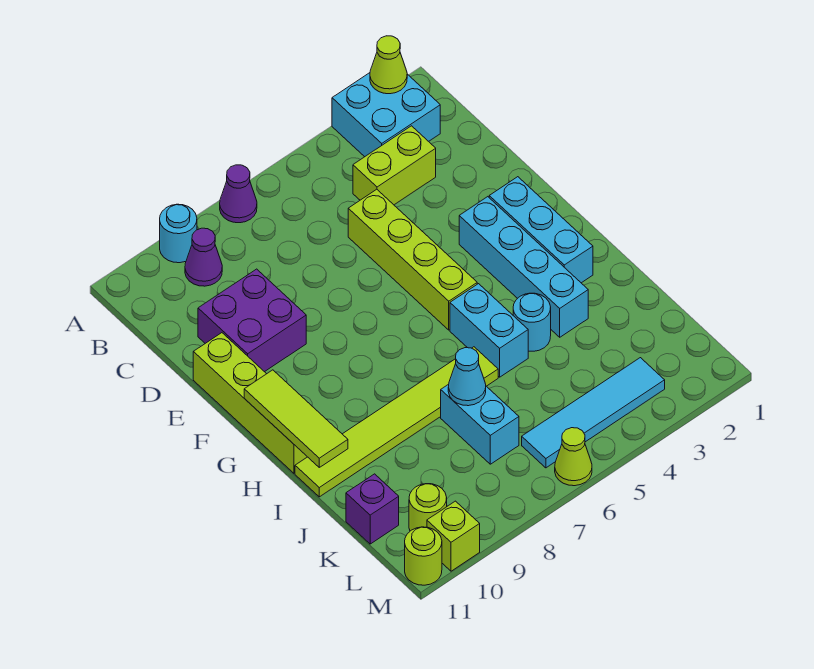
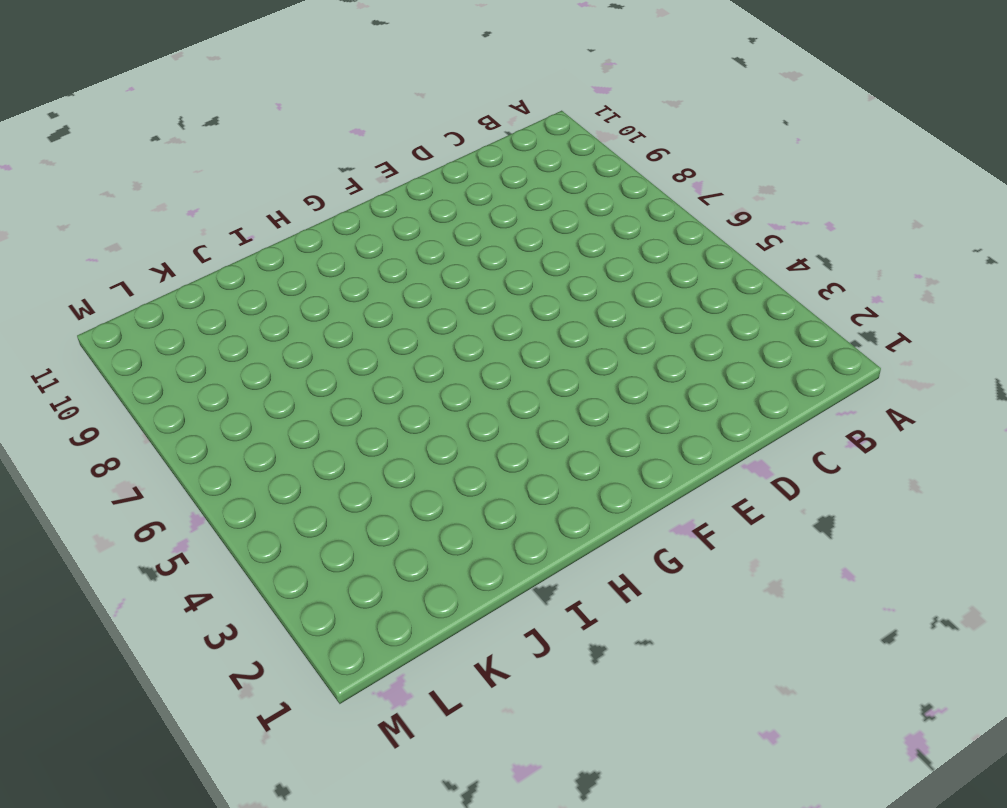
none -> cyan brick A2:B3 level 1
none -> purple cone A7 level 1
none -> cyan round brick A9 level 1

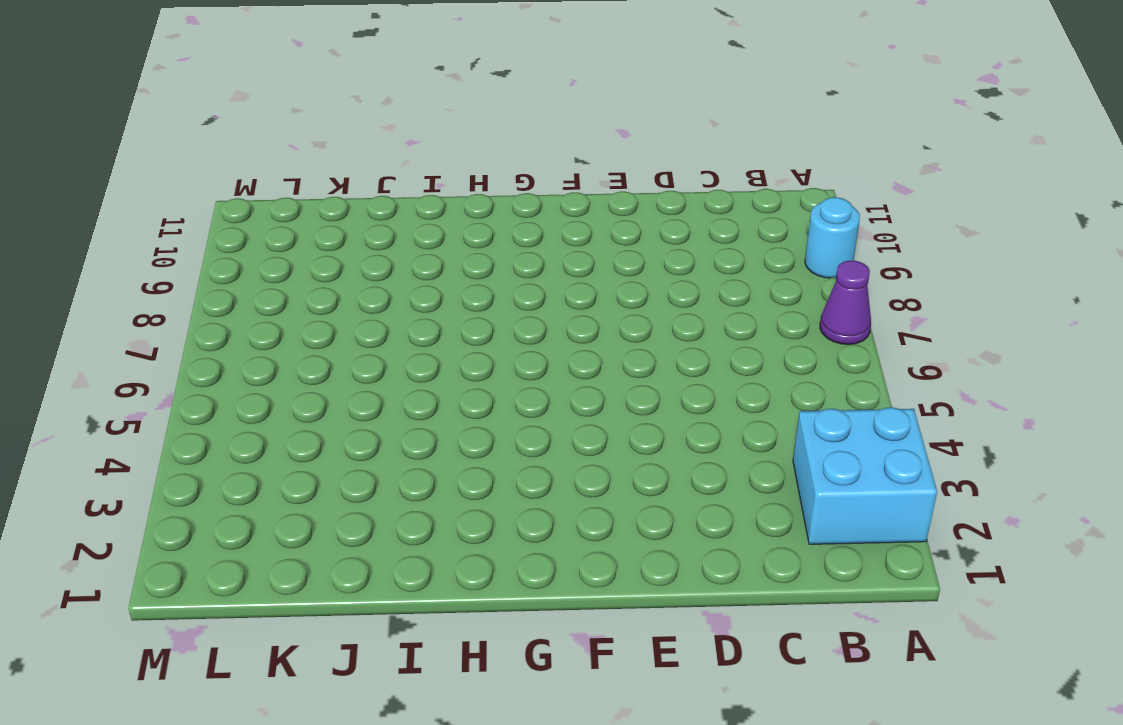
none -> purple cone B9 level 1
none -> lime brick C3:C4 level 1
none -> lime brick D5:G5 level 1

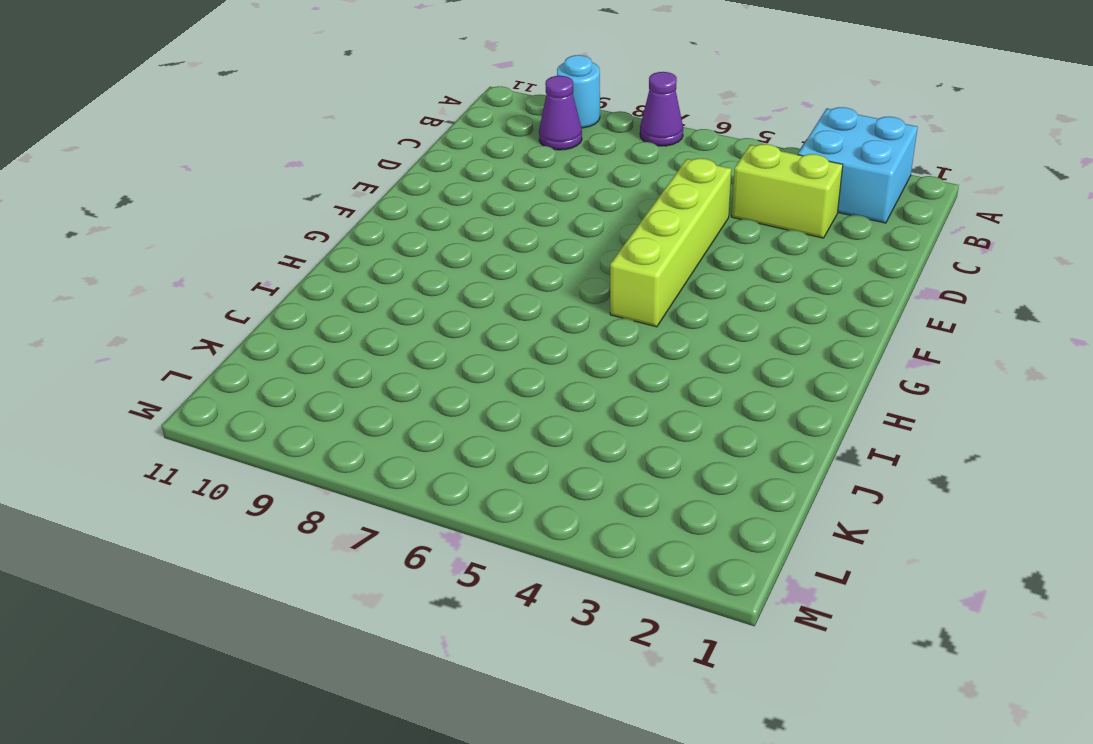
none -> purple brick D9:E10 level 1
none -> lime brick E11:H11 level 1
none -> cyan brick F2:H2 level 1

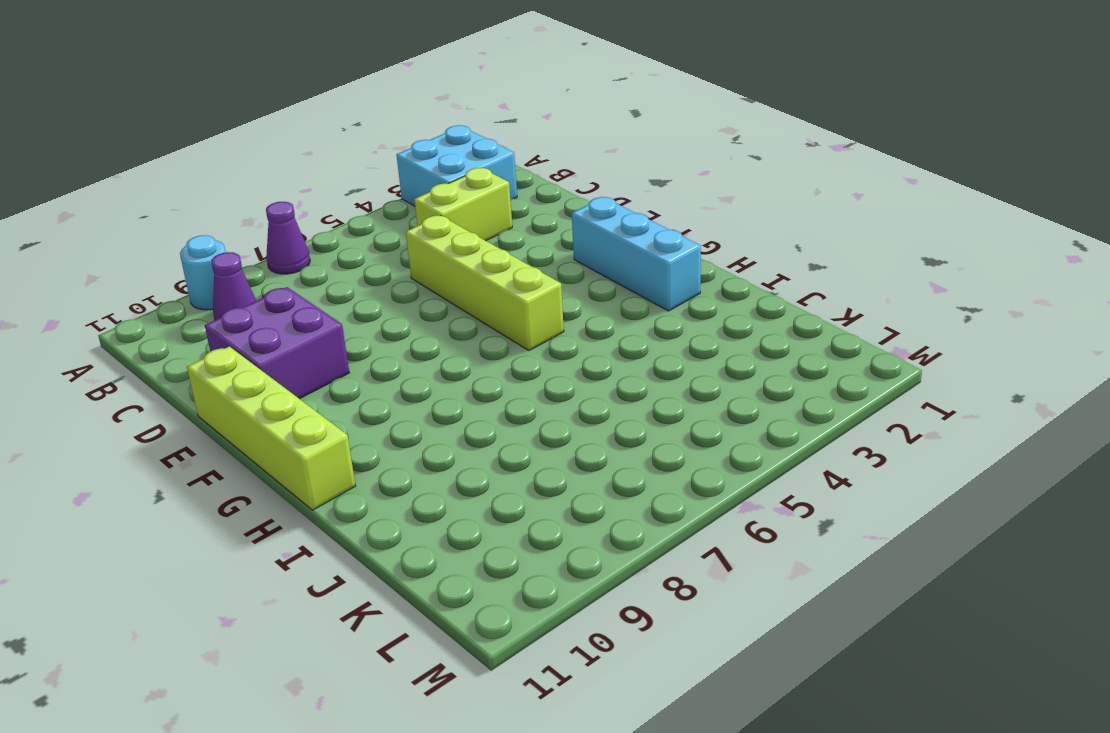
none -> cyan brick F3:I3 level 1
none -> cyan brick H5:I5 level 1
none -> cyan round brick I4 level 1

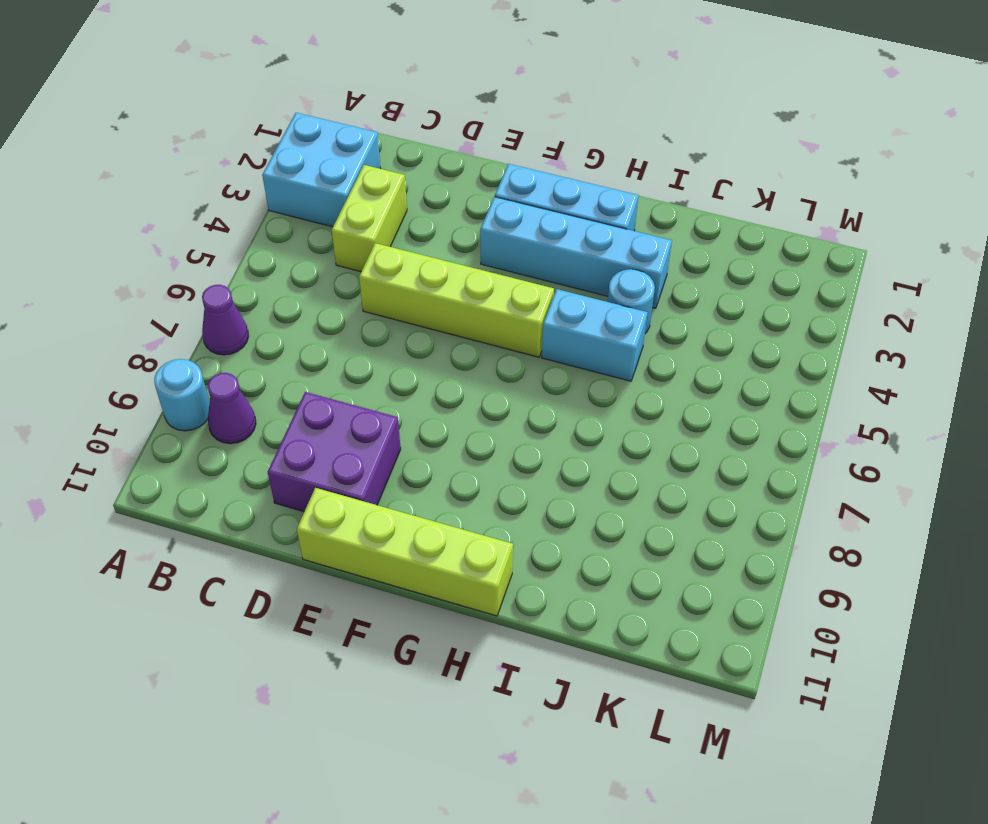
none -> lime tile I6:I11 level 1
none -> cyan brick J7:K7 level 1
none -> purple brick K11 level 1

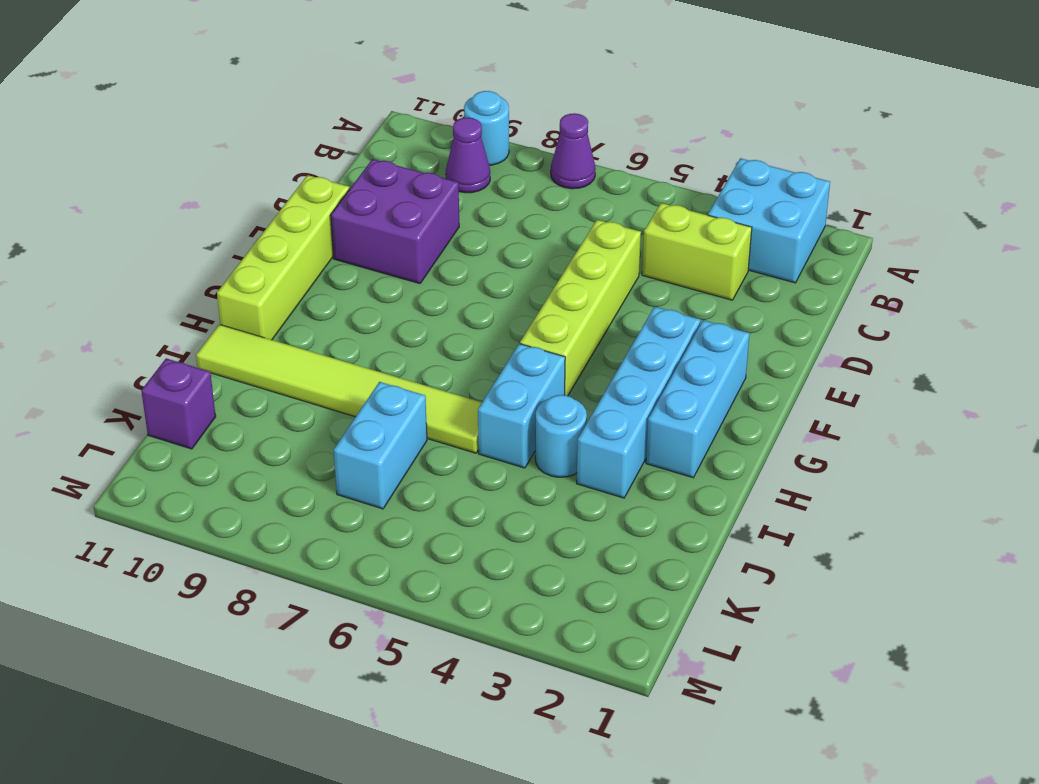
none -> cyan tile L3:L6 level 1
none -> lime round brick L10 level 1
none -> lime cone M6 level 1

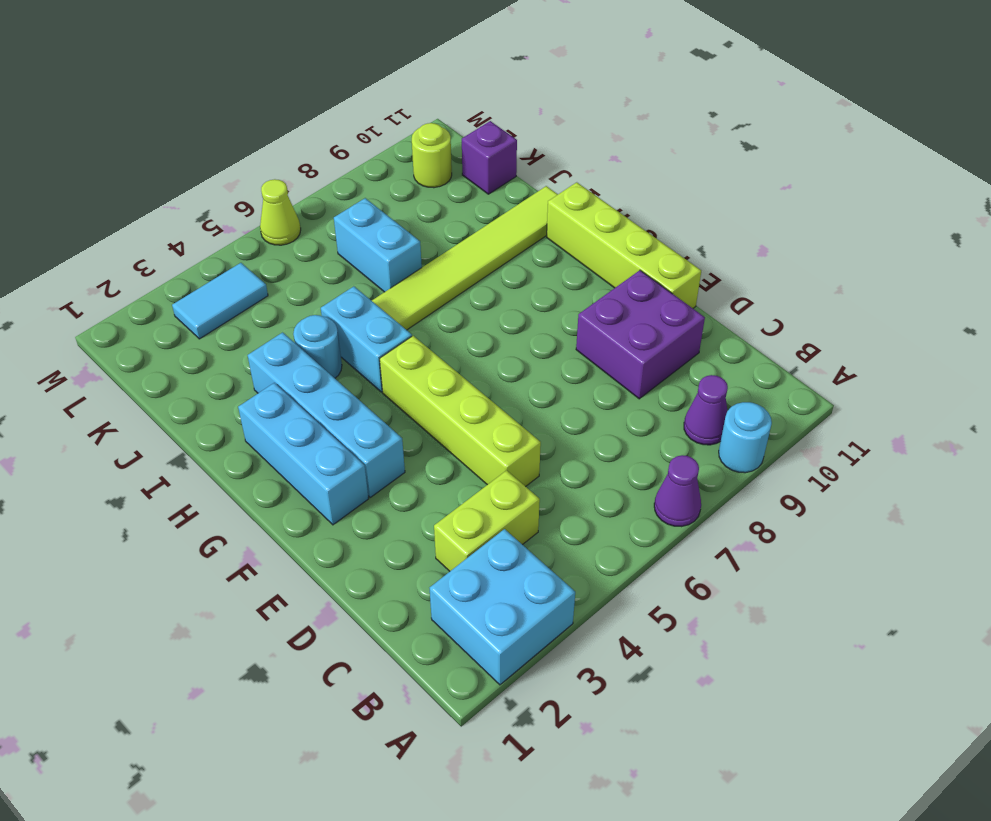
cyan tile L3:L4 level 1 -> cyan tile L3:L6 level 1
none -> lime brick M10 level 1
none -> lime round brick M11 level 1
none -> lime cone A2 level 2

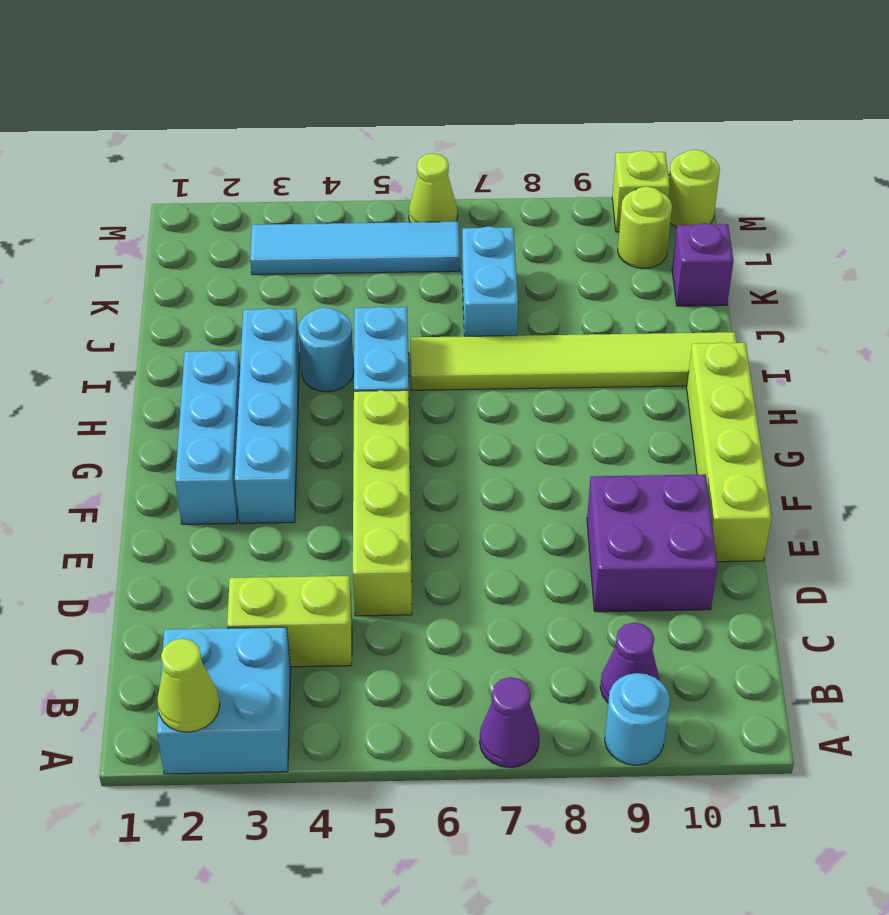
none -> lime tile G11:I11 level 2
none -> cyan cone J7 level 2

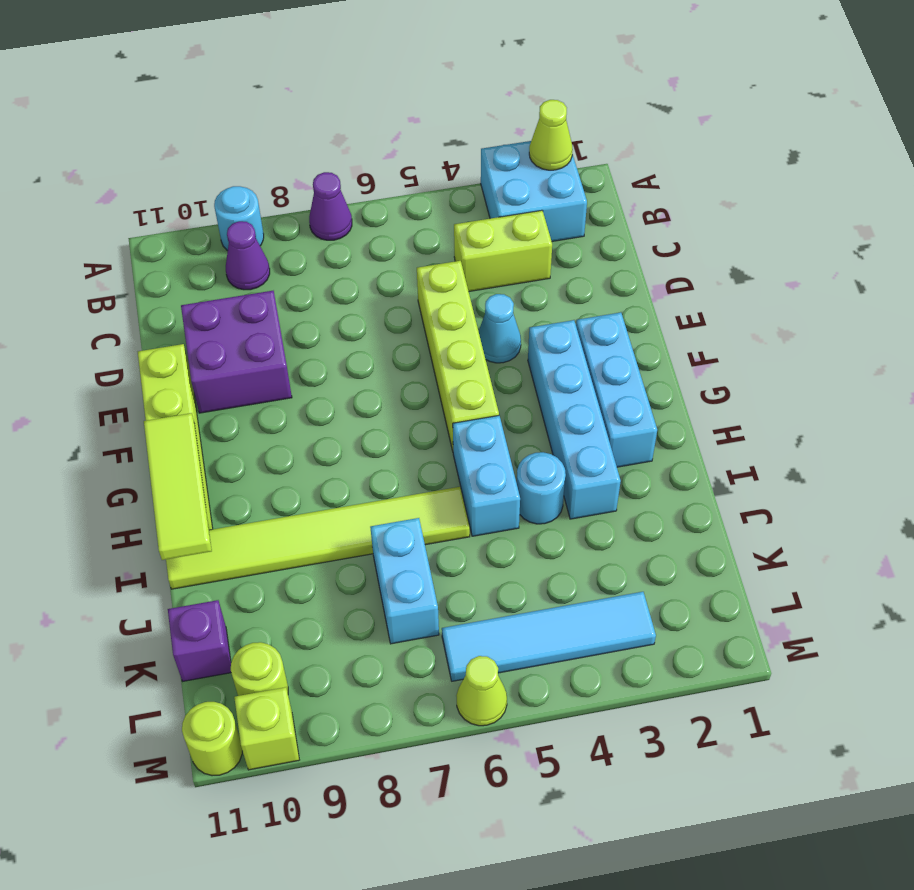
cyan cone E4 level 1 -> cyan cone J7 level 2

